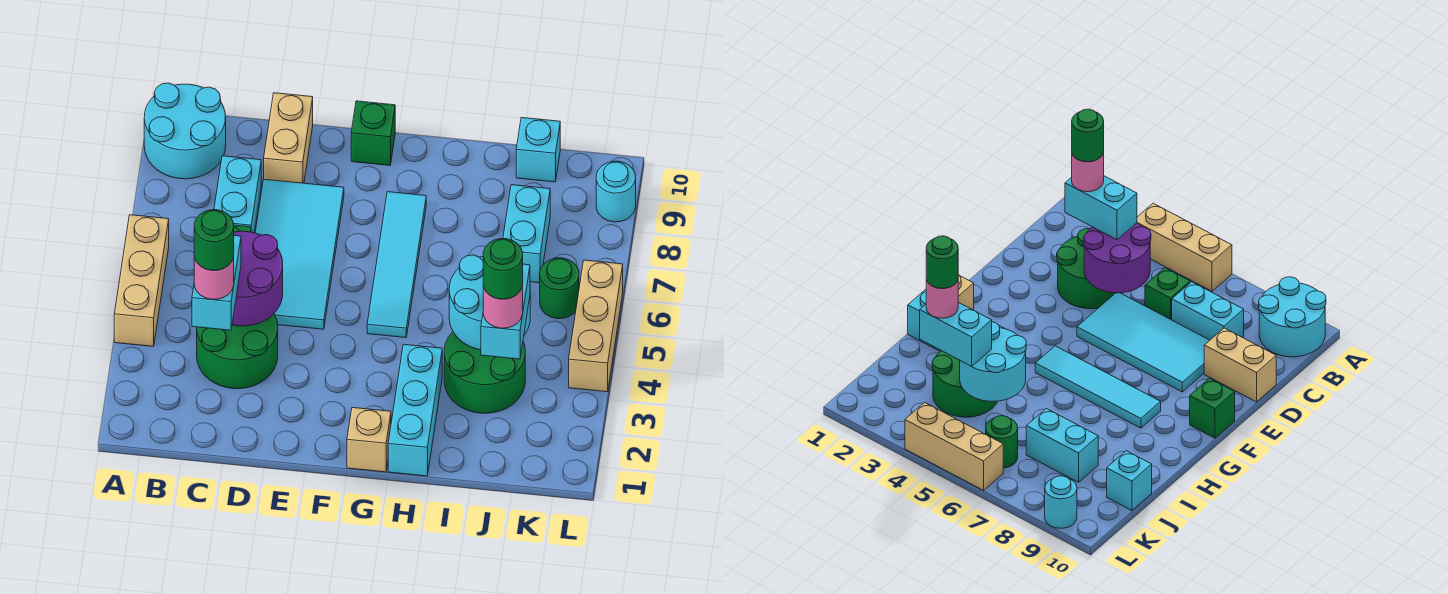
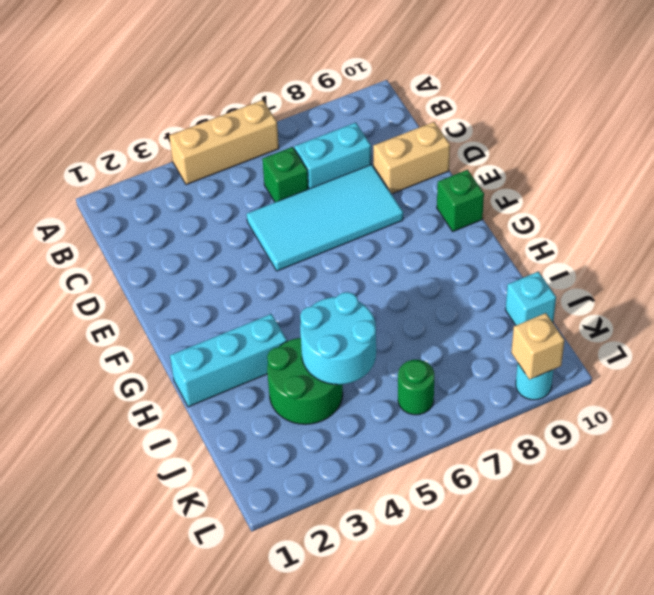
tan brick L9 level 2 -> tan brick G1 level 1
none -> cyan round brick A9:B10 level 1
none -> green round brick C3:D4 level 1
none -> cyan tile G5:G8 level 1

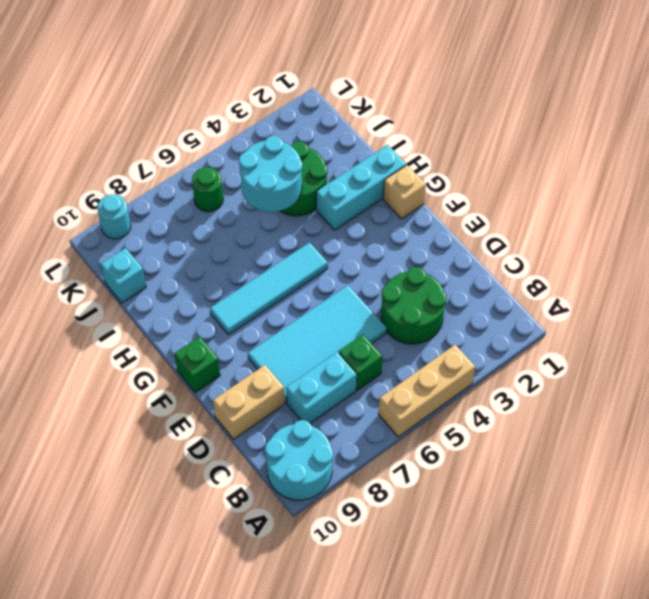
none -> cyan brick J7:J8 level 1
none -> tan brick L4:L6 level 1
none -> purple round brick C4:D5 level 2

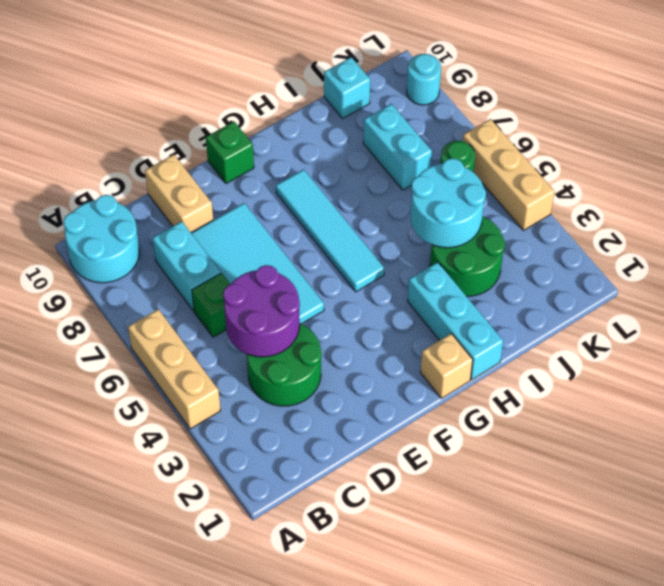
none -> cyan brick C3:C4 level 3
none -> cyan brick J3:J4 level 3
none -> pink round brick C3 level 4

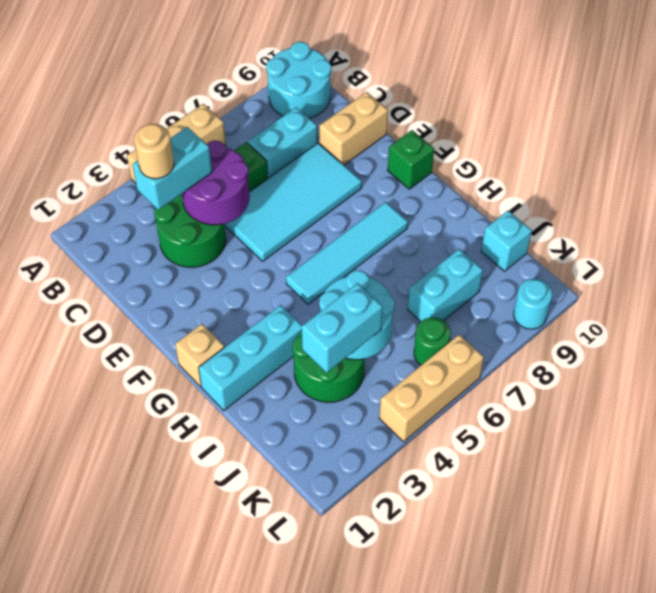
tan round brick C3 level 4 -> pink round brick C3 level 4
none -> pink round brick J3 level 4
none -> green round brick C3 level 5
none -> green round brick J3 level 5

